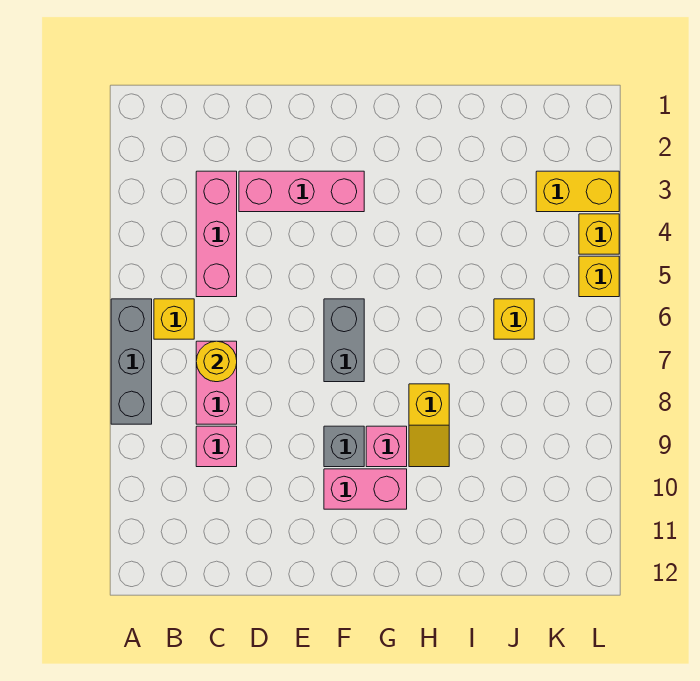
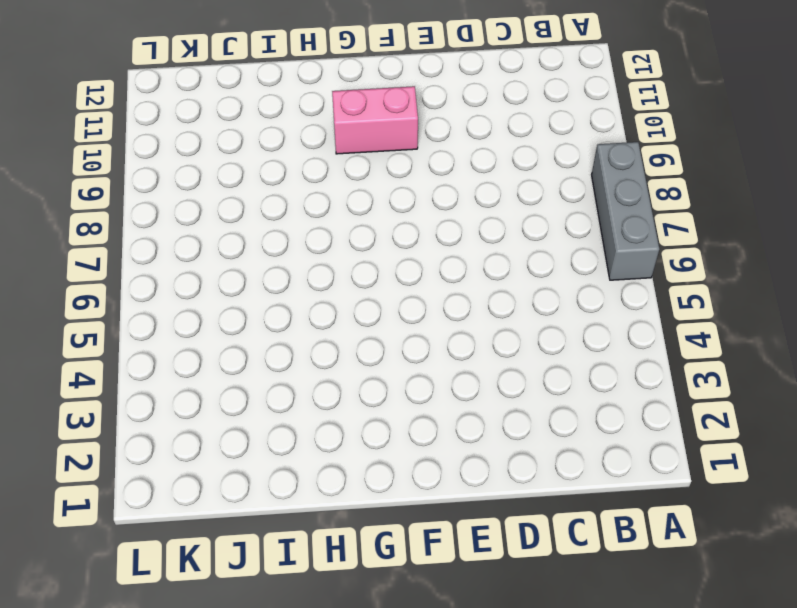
none -> yellow brick B6 level 1
none -> pink brick C3:C5 level 1
none -> pink brick C7:C8 level 1

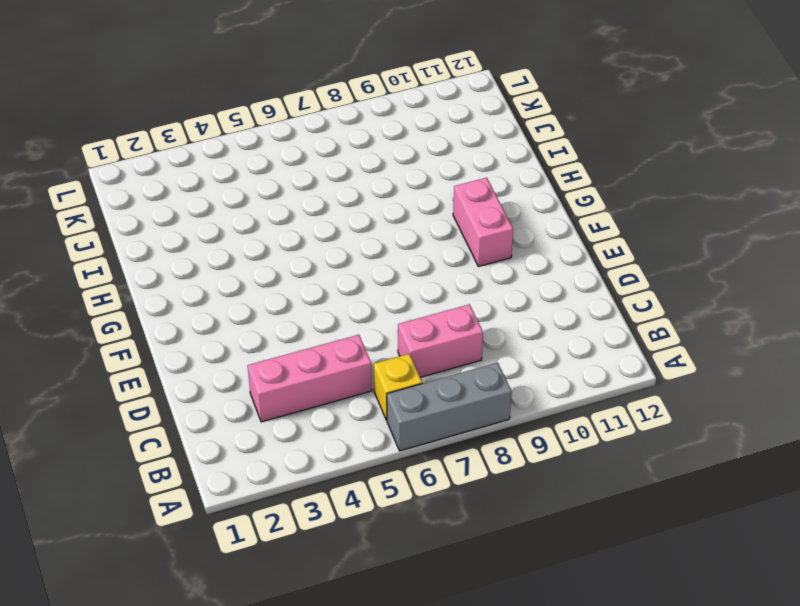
none -> pink brick C9 level 1
none -> pink brick D3:F3 level 1
none -> grey brick F6:F7 level 1

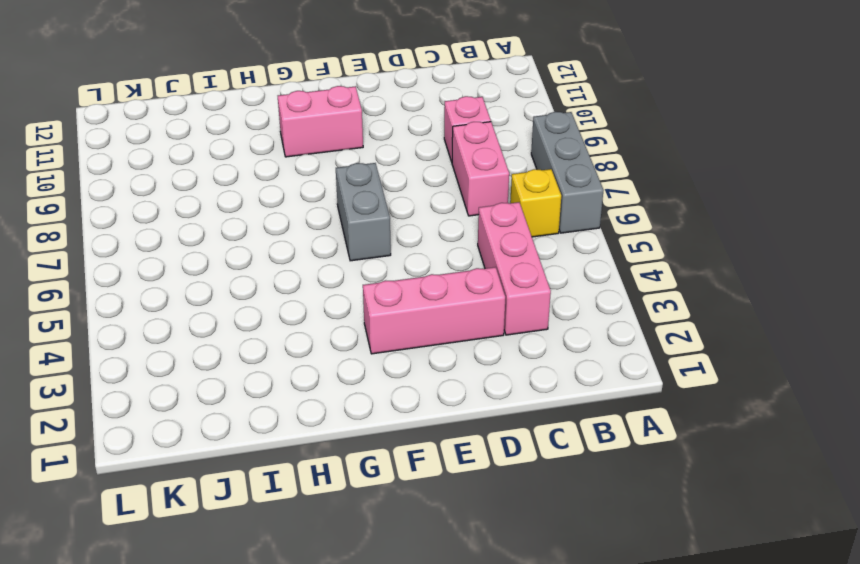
none -> grey brick F9 level 1
none -> pink brick G9 level 1
none -> yellow slope H8:H9 level 1 top 8

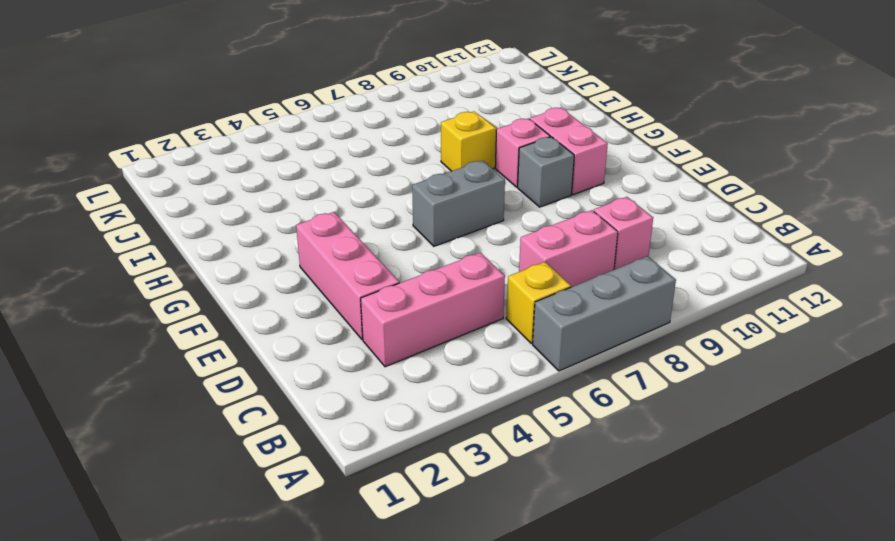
none -> yellow brick J6 level 1
none -> yellow brick K3:L3 level 1
none -> yellow brick L4 level 1

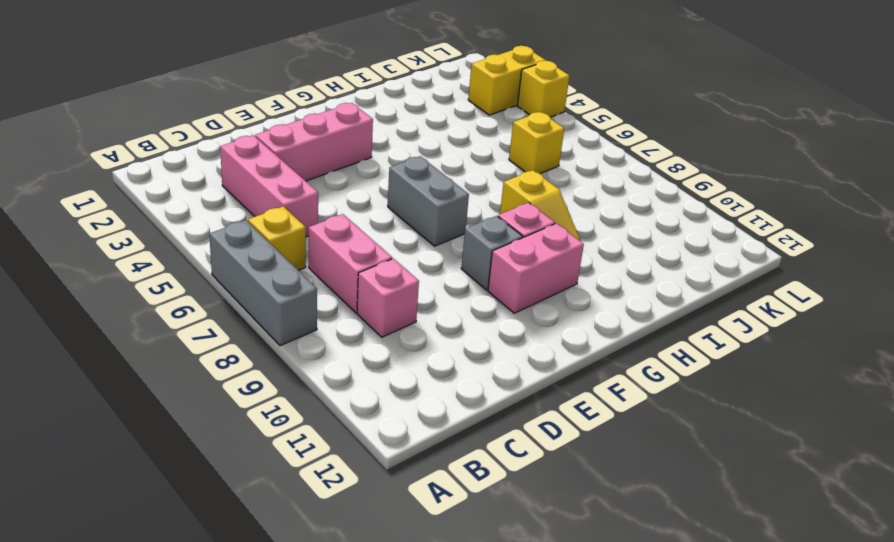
none -> yellow brick L5 level 1
none -> yellow round brick C7 level 2

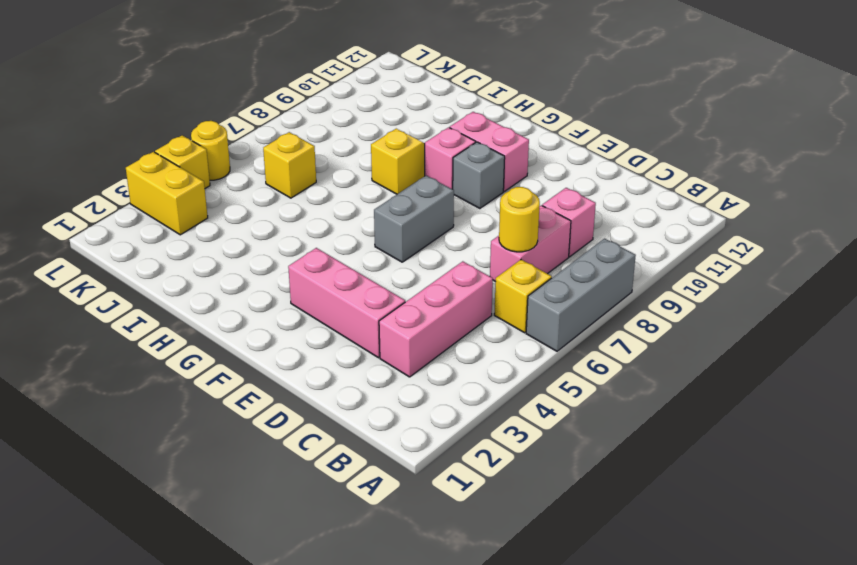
yellow round brick L5 level 1 -> yellow brick L5 level 1

